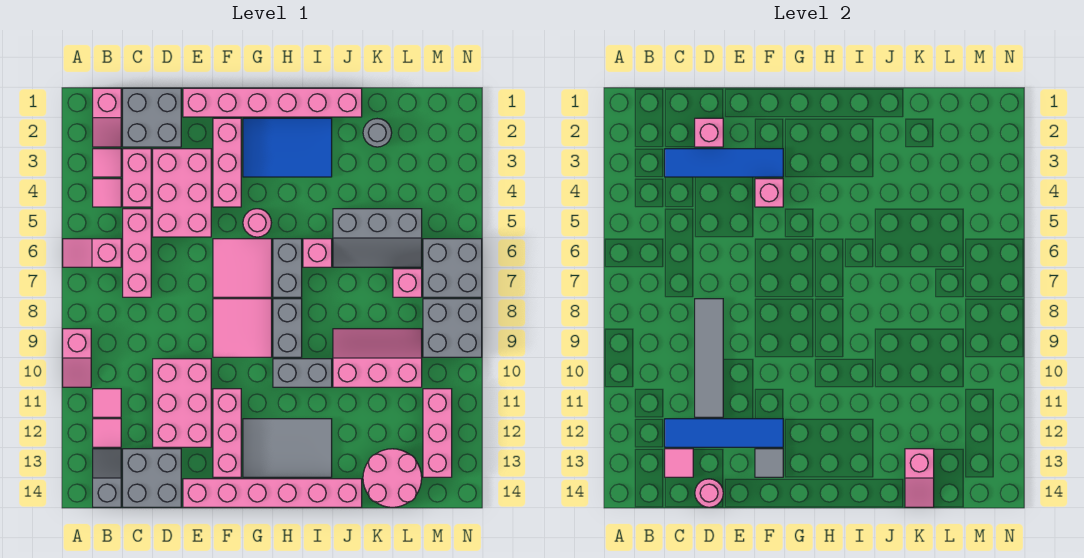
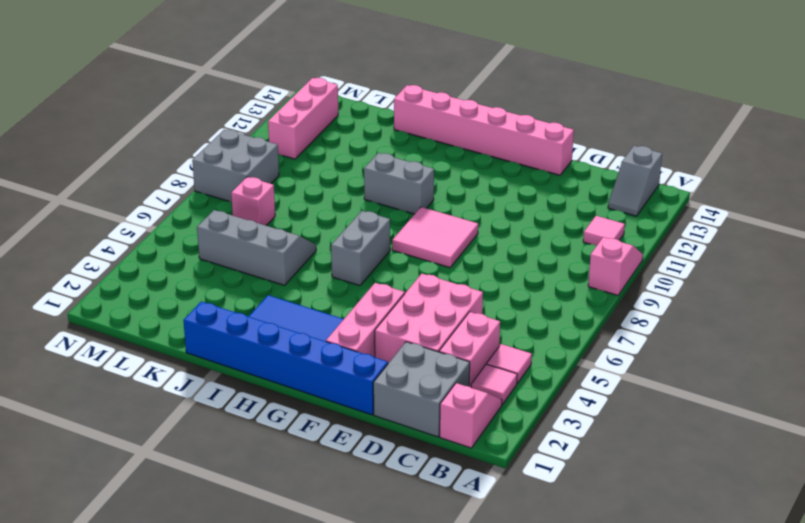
blue brick E1:J1 level 1 -> pink brick E1:J1 level 1
none -> pink slope A6:B6 level 1 top B
none -> pink tile B12 level 1
none -> pink brick C5:C7 level 1
none -> grey brick C13:D14 level 1

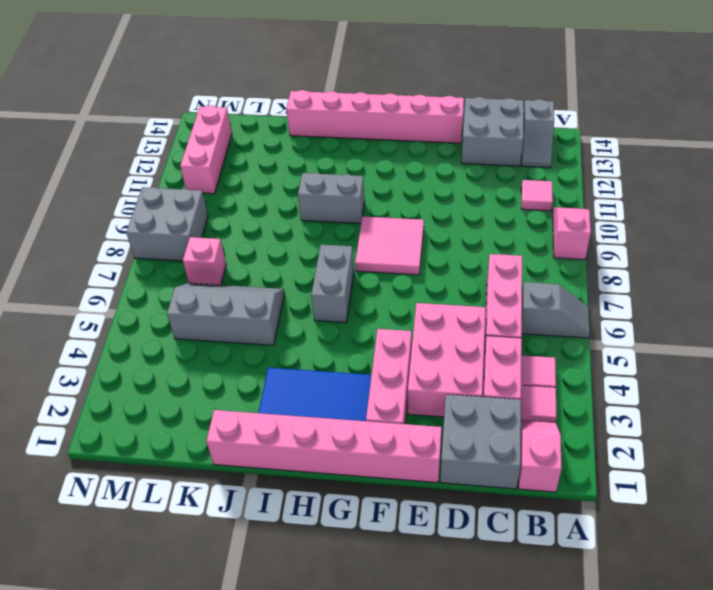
grey slope A6:B6 level 1 top B -> pink slope A6:B6 level 1 top B
none -> pink tile B12 level 1
none -> pink brick D10:E12 level 1
none -> pink tile F6:G7 level 1
none -> pink brick F11:F13 level 1

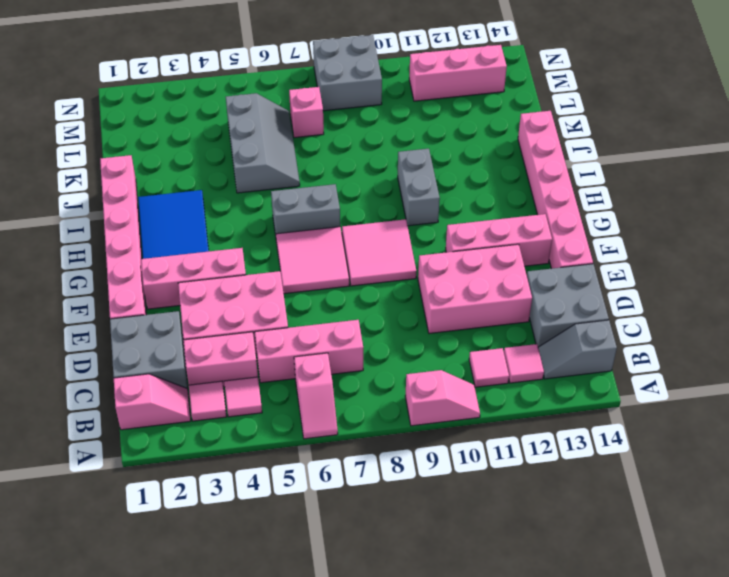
none -> pink round brick G5 level 1
none -> grey tile G12:I13 level 1
none -> grey brick H8:H9 level 1
none -> pink brick I6 level 1

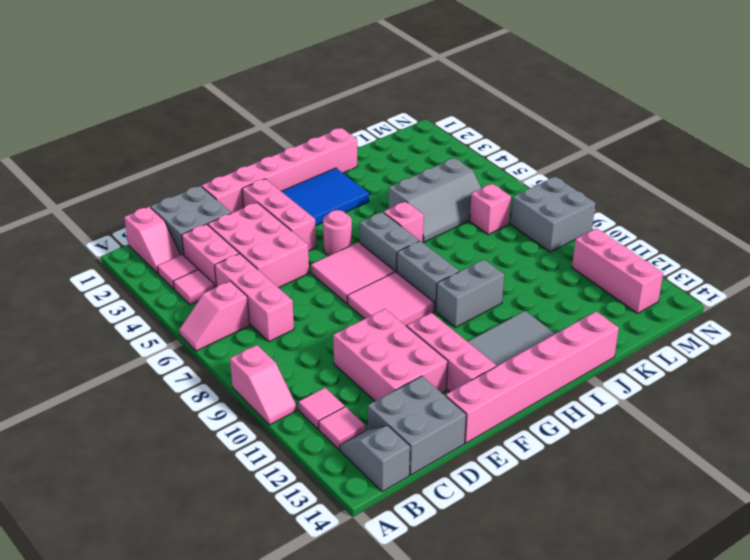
none -> pink slope J9:L10 level 1 top 10
none -> grey round brick K2 level 1
none -> pink round brick K13:L14 level 1
none -> grey brick M6:N7 level 1

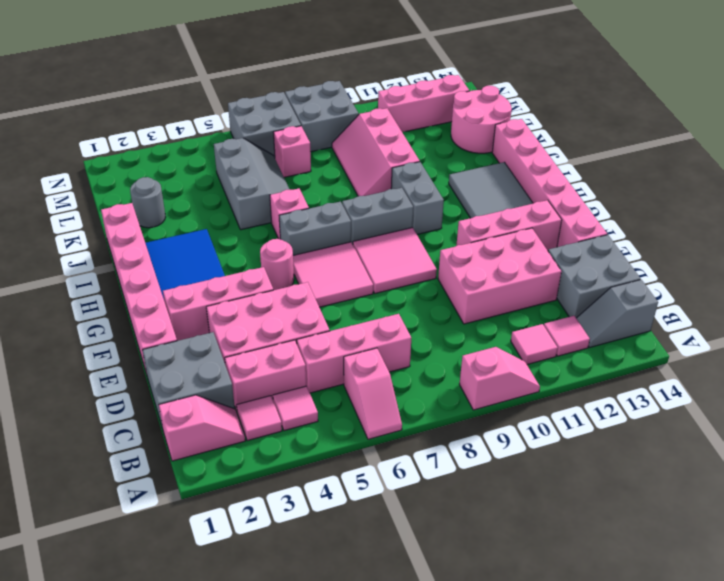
none -> blue tile C3:F3 level 2
none -> blue tile C12:F12 level 2
none -> pink tile C13 level 2
none -> pink brick D2 level 2

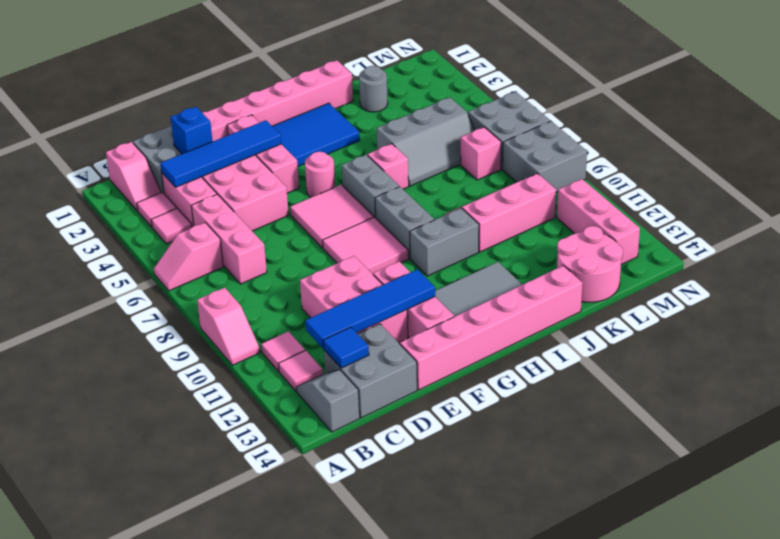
blue tile C13 level 2 -> pink tile C13 level 2
blue brick D2 level 2 -> pink brick D2 level 2
none -> grey tile D8:D11 level 2
none -> pink round brick D14 level 2
none -> pink brick F4 level 2
none -> grey tile F13 level 2

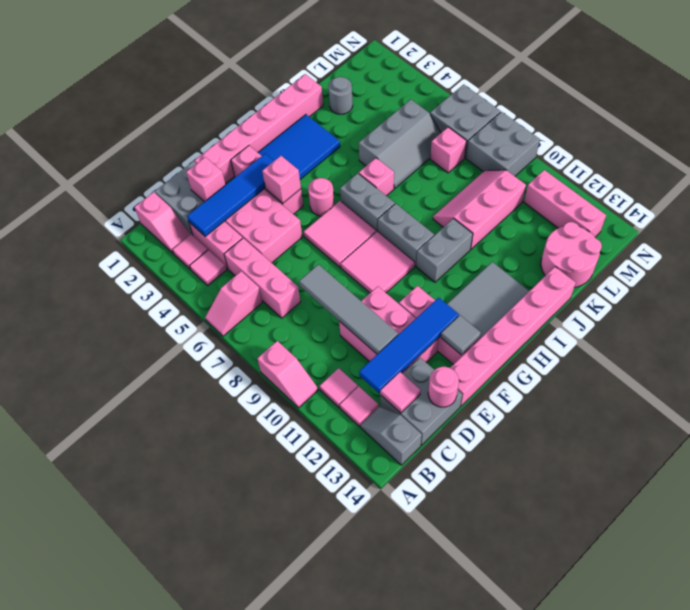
none -> pink slope K13:K14 level 2 top 13

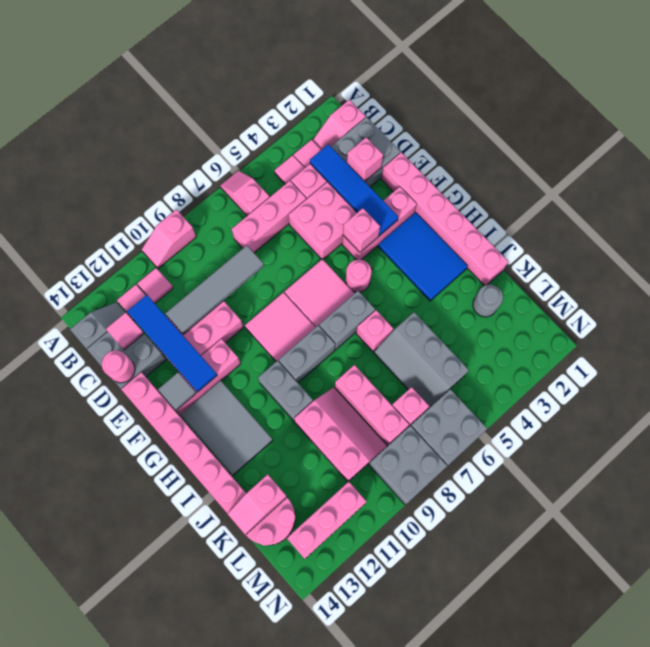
pink brick J8:L8 level 1 -> none

